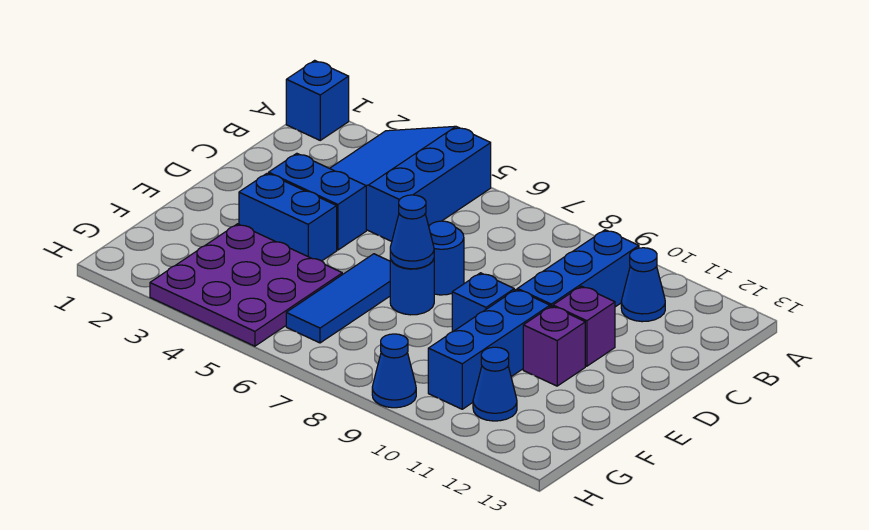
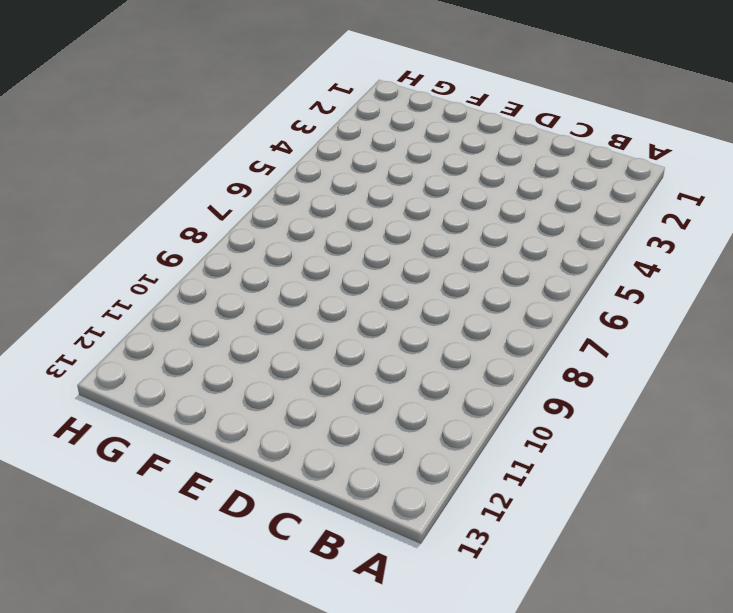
none -> blue brick A1 level 1
none -> blue slope A3:C5 level 1 top 5
none -> blue brick B10:D10 level 1

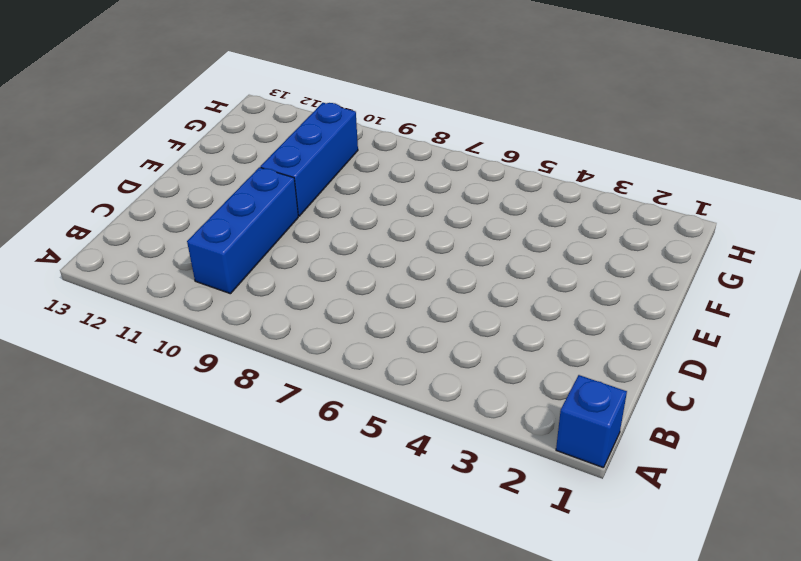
none -> blue slope A3:C5 level 1 top 5
none -> blue cone B11 level 1
none -> blue brick D3:D4 level 1

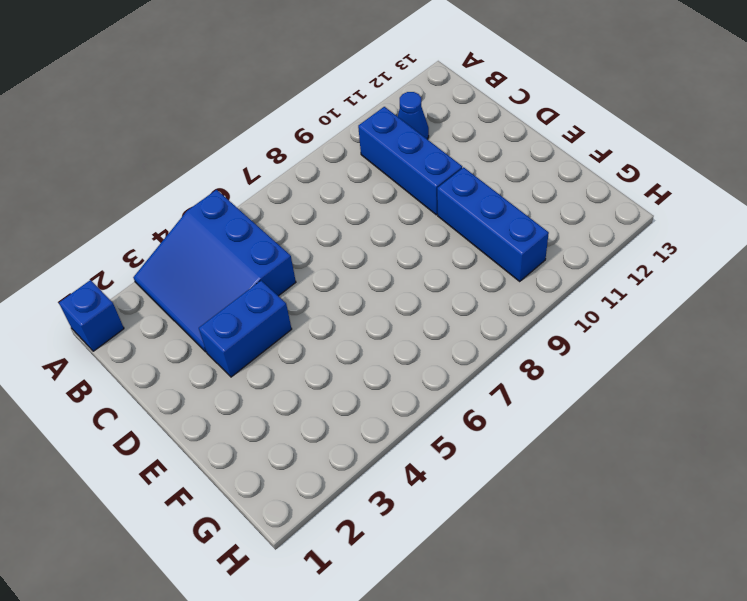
none -> blue round brick D7 level 1
none -> purple brick D11 level 1
none -> blue brick E3:E4 level 1

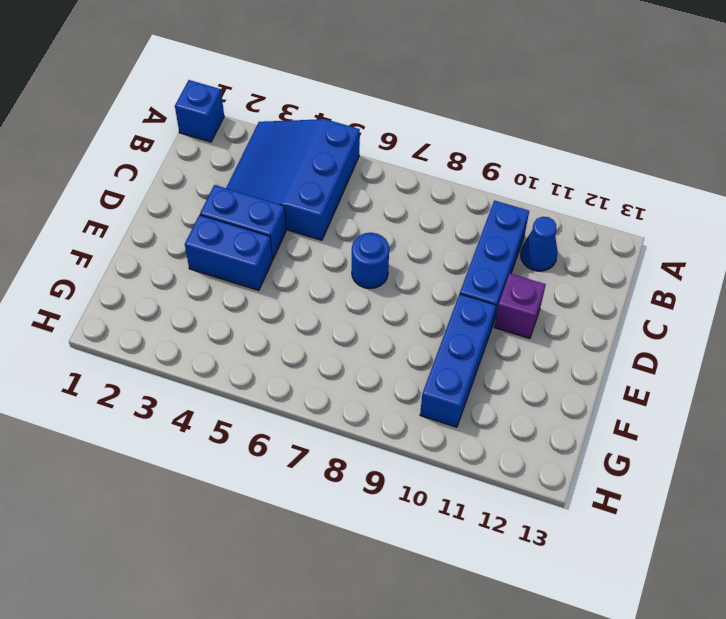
none -> blue tile E6:G6 level 1
none -> blue round brick E7 level 1
none -> blue brick E9 level 1

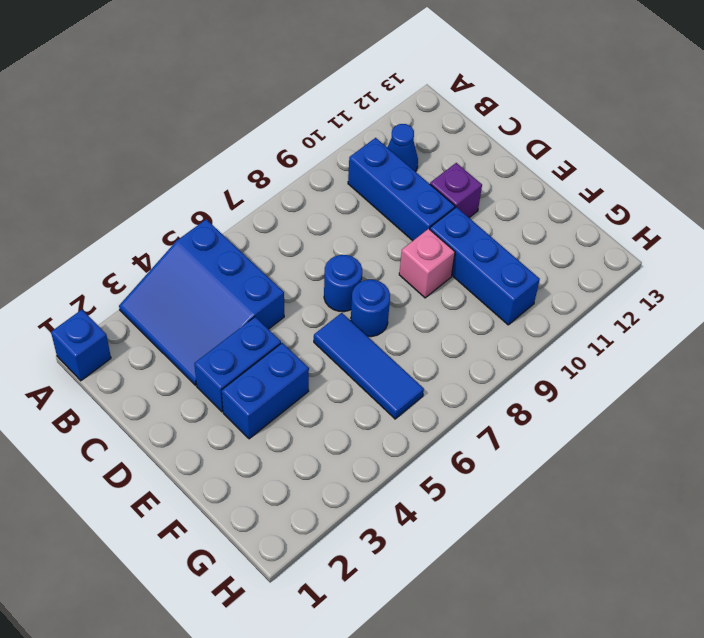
pink brick E9 level 1 -> blue brick E9 level 1
none -> purple brick E11 level 1
none -> purple plate F3:H5 level 1
none -> blue cone G11 level 1

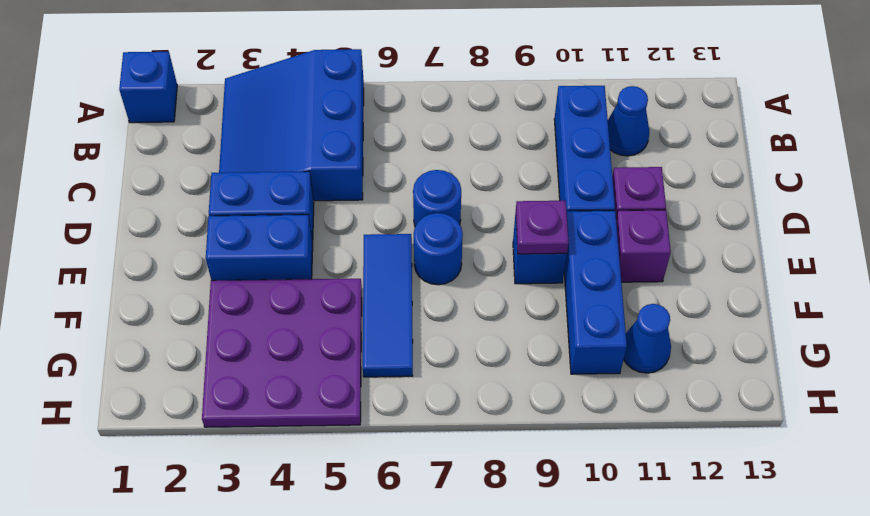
purple plate E9 level 2 -> none
none -> blue cone H9 level 1
none -> blue cone E7 level 2

